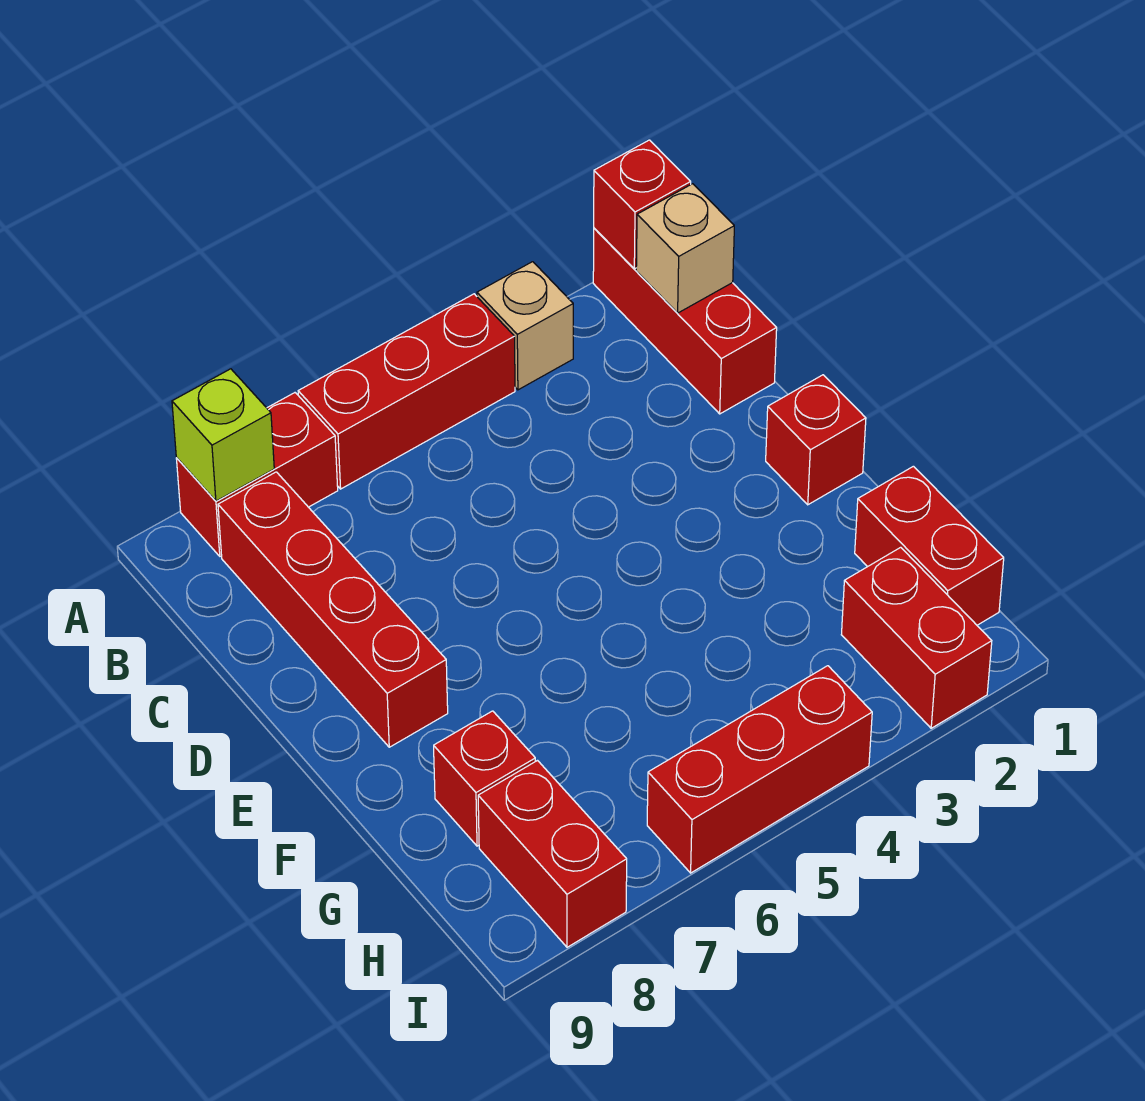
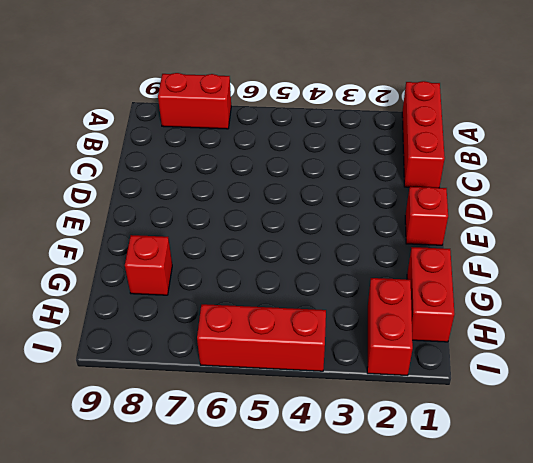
none -> tan brick A3 level 1
none -> red brick A4:A6 level 1
none -> red brick B8:E8 level 1

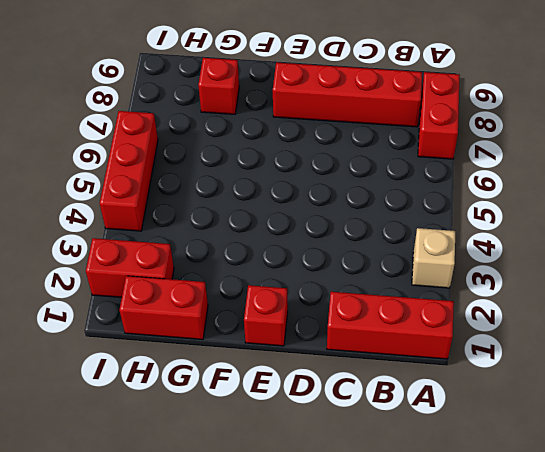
none -> red brick A4:A6 level 1
none -> red brick H8:I8 level 1
none -> red brick A1 level 2

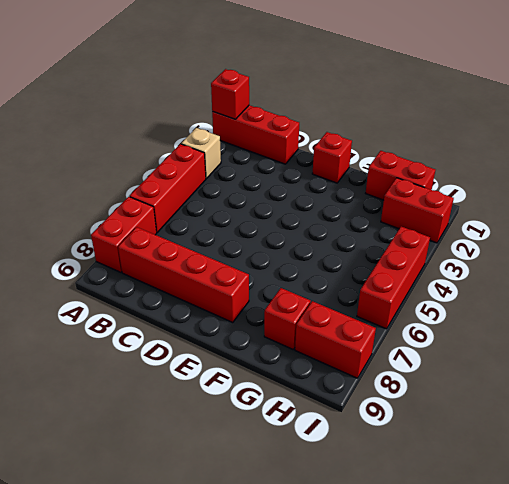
none -> lime brick A8 level 2
none -> tan brick B1 level 2

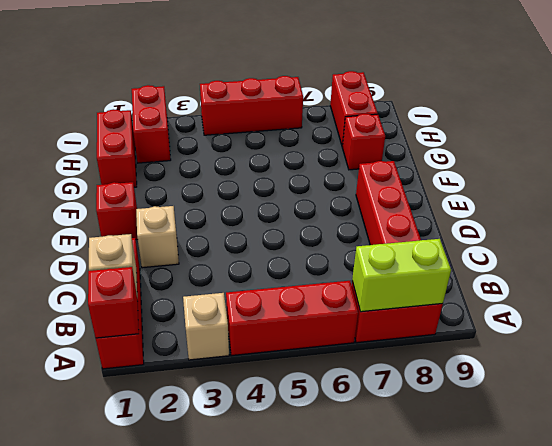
lime brick A7:A8 level 2 -> lime brick A8 level 2
tan brick D2 level 1 -> none

